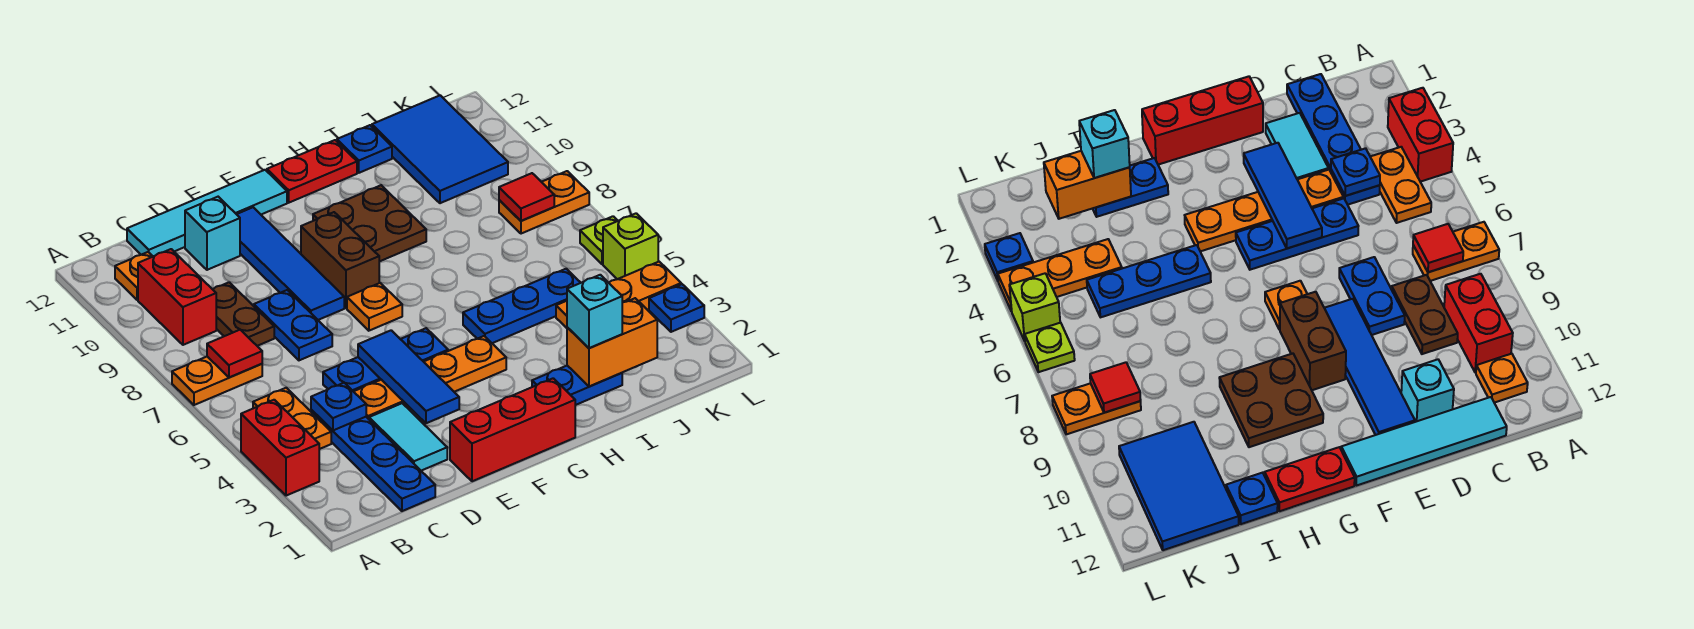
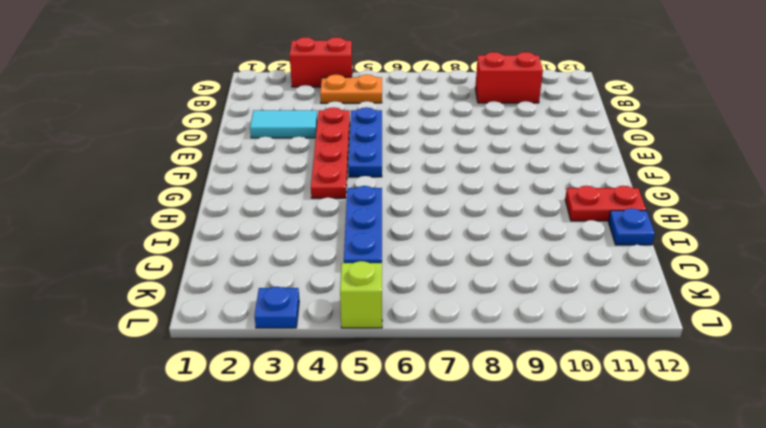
red plate D4:G4 level 1 -> orange plate D4:G4 level 1
red plate H11:H12 level 1 -> red plate G12:H12 level 1
none -> orange plate A7:B7 level 1
none -> orange plate B11 level 1
none -> blue plate C1:C4 level 1
none -> brown plate C8:C9 level 1

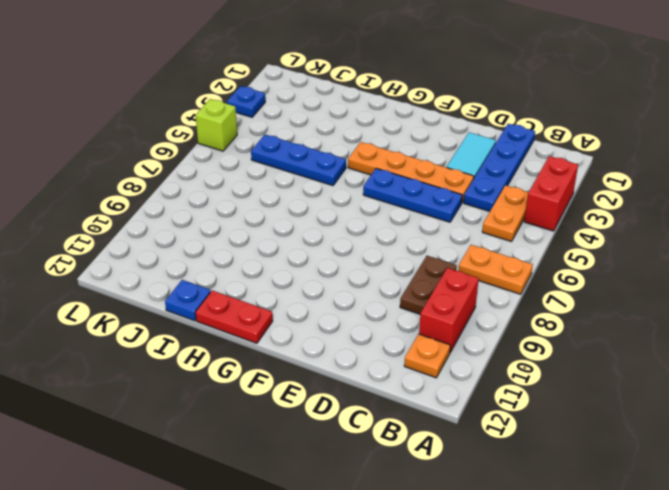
none -> cyan tile C12:F12 level 1
none -> blue plate D7:D8 level 1
none -> cyan brick D11 level 1
none -> red brick E1:G1 level 1

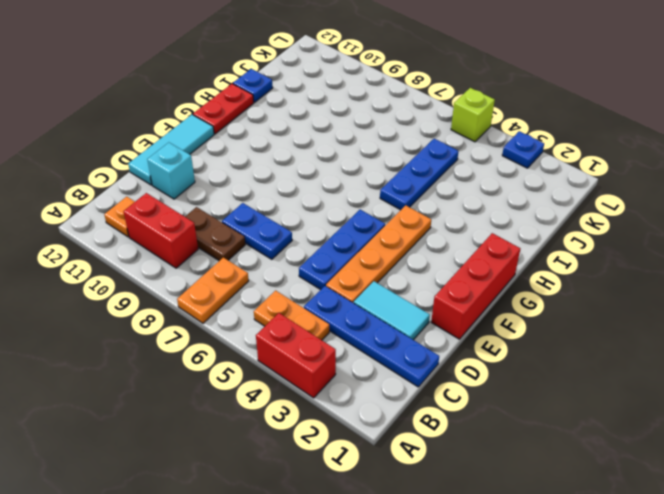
cyan tile D12:F12 level 1 -> cyan tile C12:F12 level 1
none -> blue tile E8:E11 level 1
none -> orange plate F7 level 1
none -> brown brick F8:F9 level 1
none -> brown plate G9:H10 level 1

